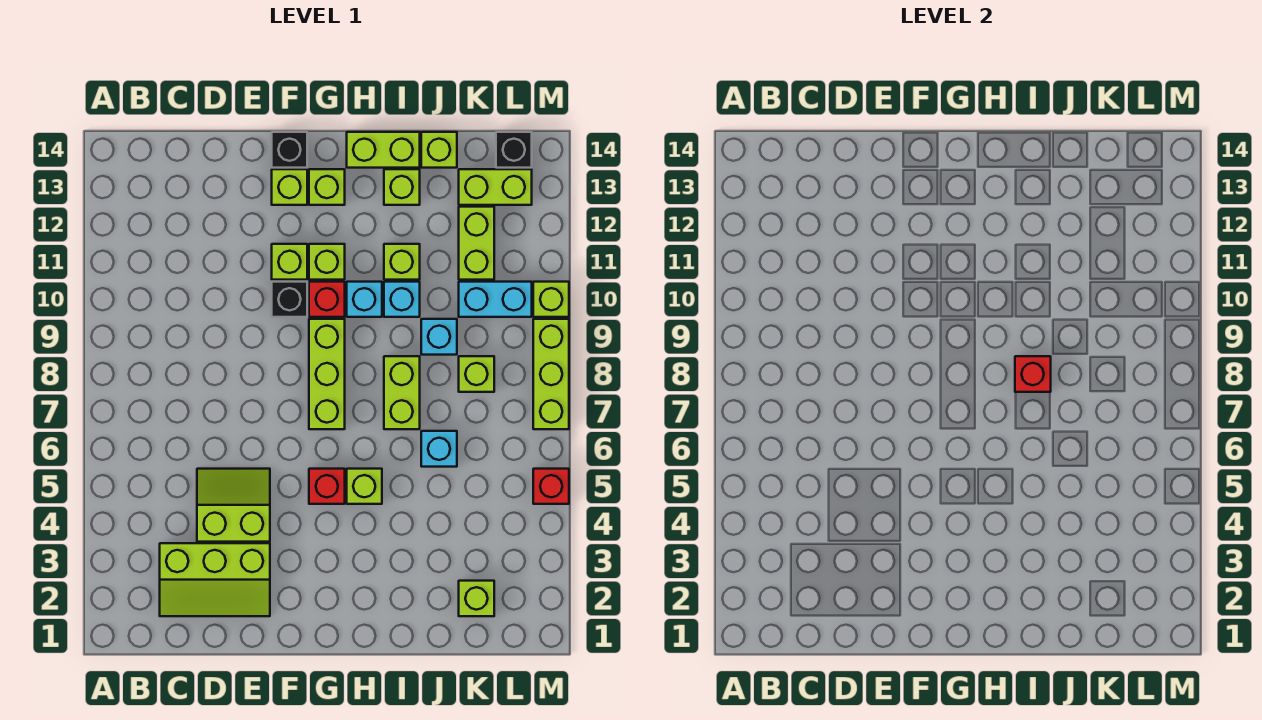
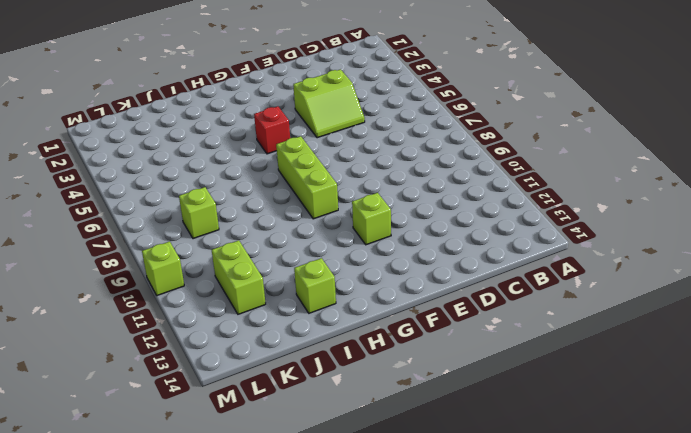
none -> lime slope C2:E3 level 1 top 3
none -> black brick F10 level 1
none -> lime brick F13 level 1
none -> black brick F14 level 1

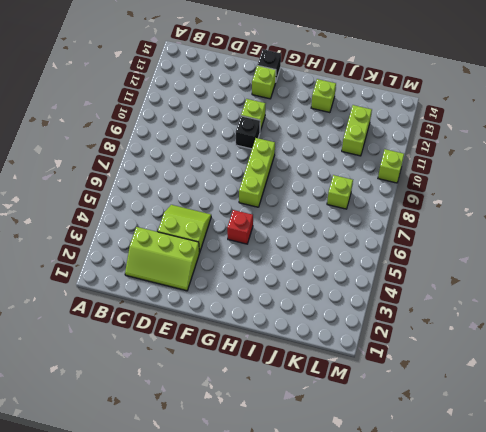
none -> red brick G10 level 1
none -> lime brick G11 level 1
none -> lime brick G13 level 1
none -> lime brick H5 level 1

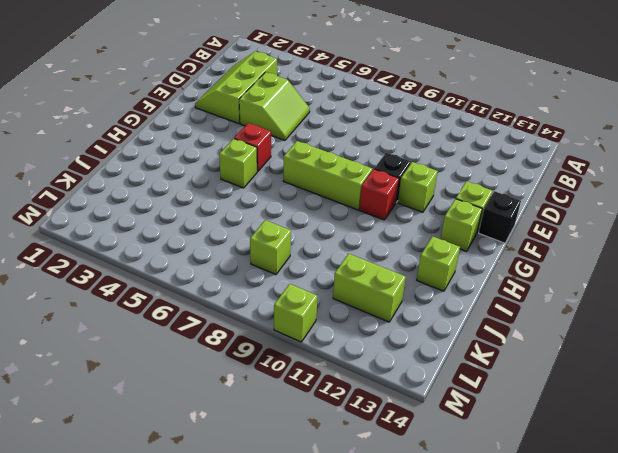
none -> lime brick G11 level 1
none -> cyan brick H10 level 1
none -> lime brick H14:I14 level 1
none -> lime brick I7:I8 level 1

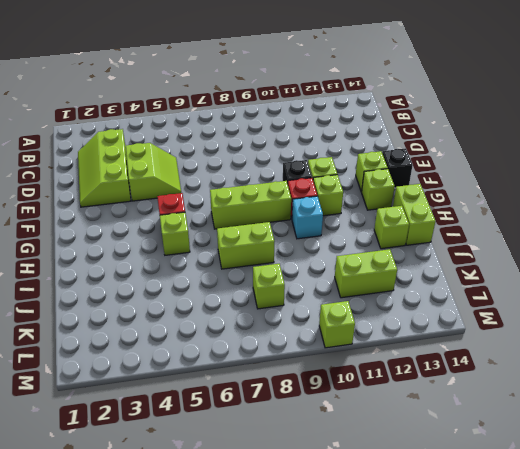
none -> cyan brick I10 level 1
none -> lime brick I11 level 1
none -> cyan brick J6 level 1
none -> cyan brick J9 level 1

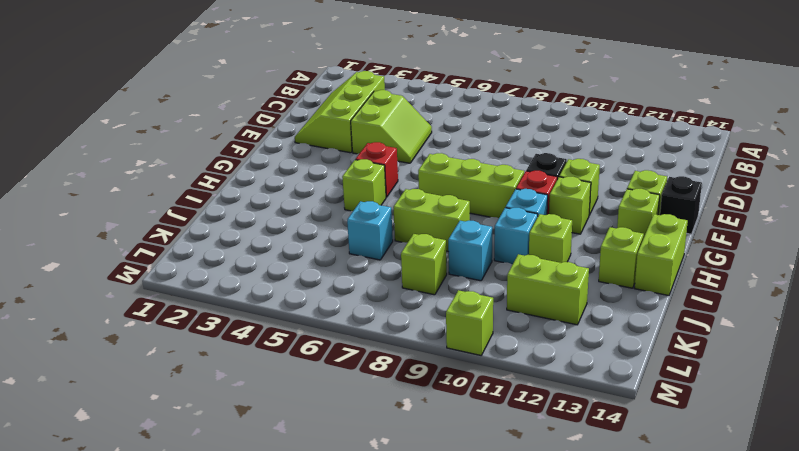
none -> lime brick J14 level 1
none -> lime brick K2 level 1
none -> cyan brick K10:L10 level 1
none -> lime brick K13:L13 level 1

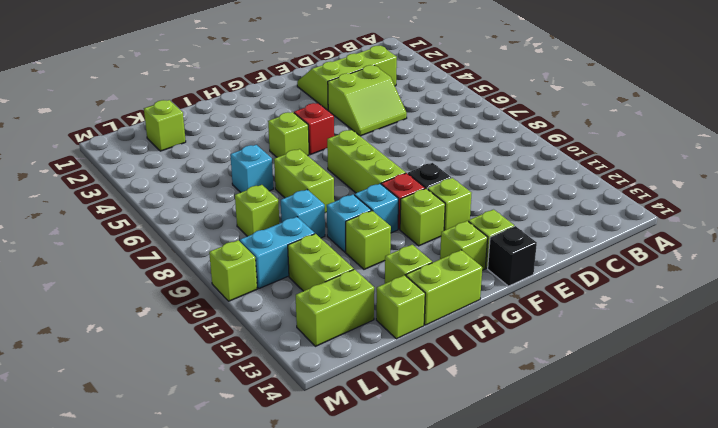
none -> black brick L14 level 1
none -> red brick M5 level 1
none -> lime brick M7:M9 level 1
none -> red brick I8 level 2

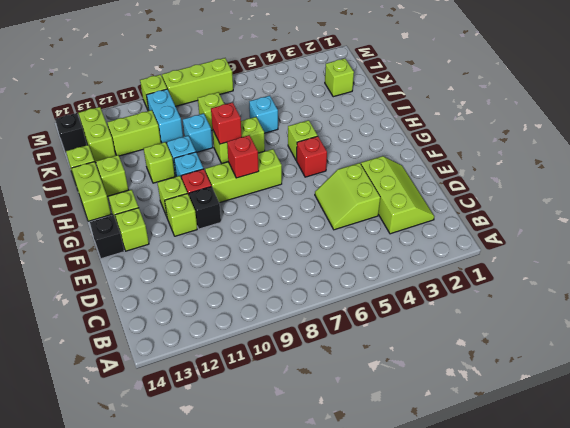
red brick G8 level 2 -> red brick M5 level 1

